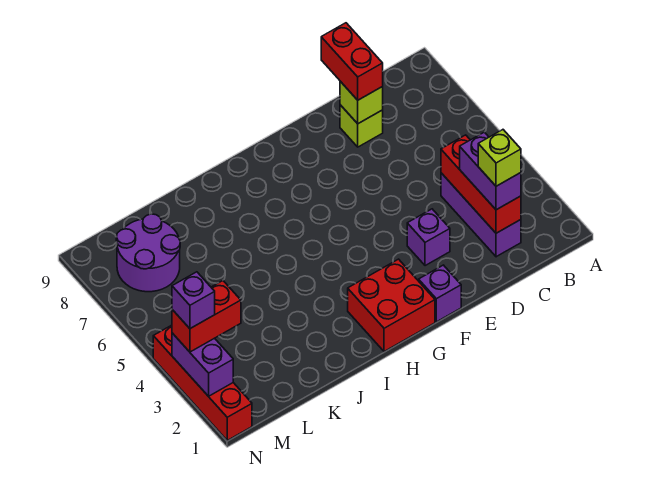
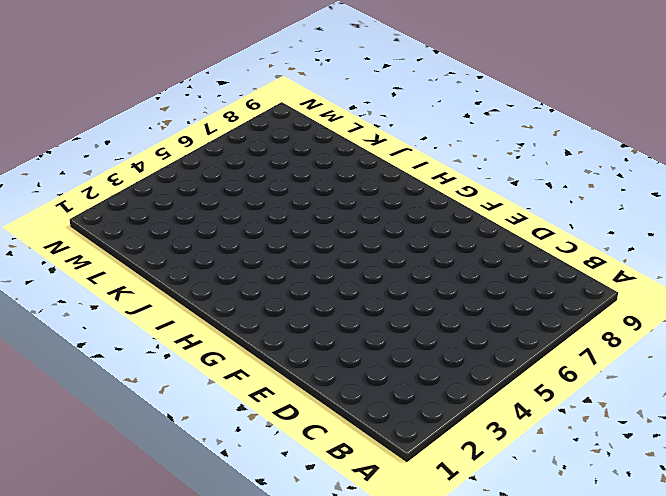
none -> purple brick C2:C4 level 1
none -> lime brick D8 level 1
none -> purple brick E3 level 1

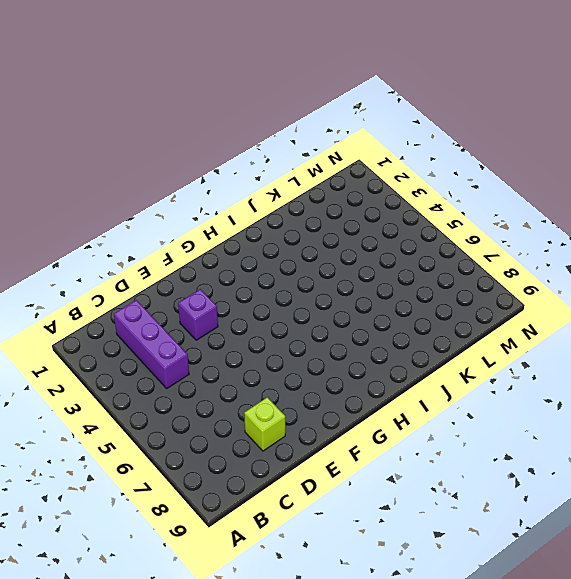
none -> purple brick F1 level 1
none -> red brick G1:H2 level 1
none -> purple round brick L7:M8 level 1

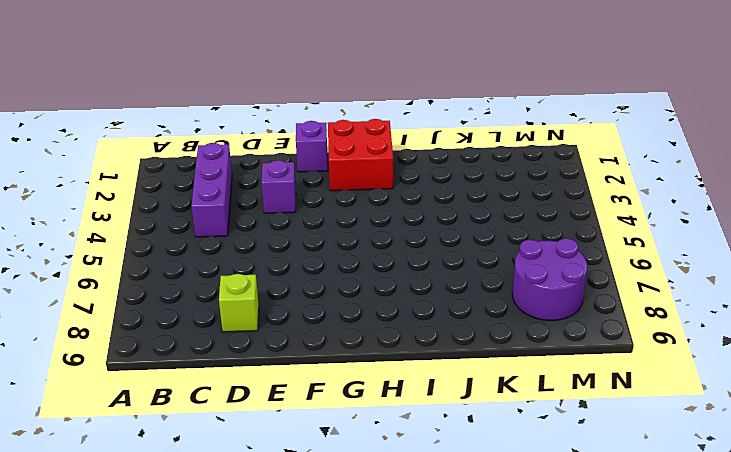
none -> red brick N1:N4 level 1
none -> red brick C2:C4 level 2
none -> lime brick D8 level 2

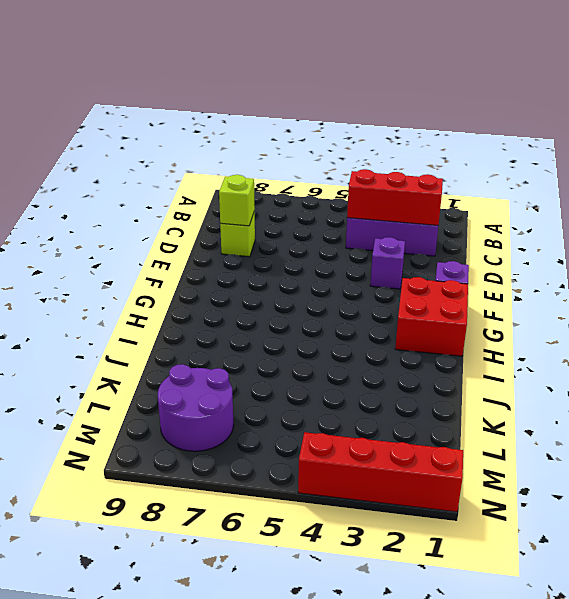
none -> purple brick N2:N3 level 2
none -> purple brick C2:C3 level 3
none -> red brick D8:D9 level 3

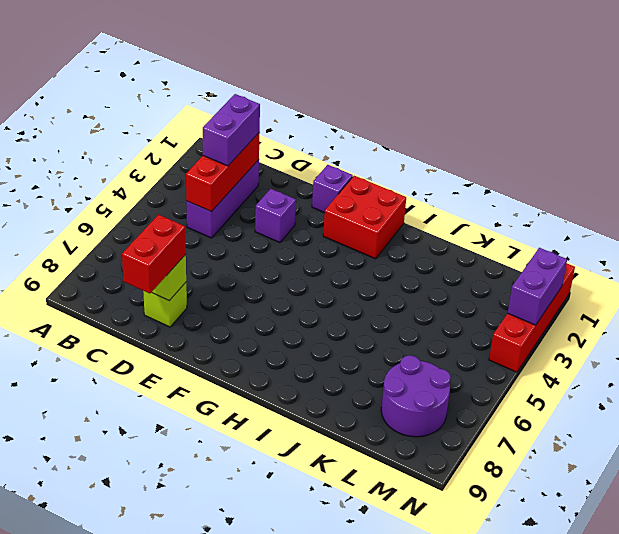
none -> red brick M3:N3 level 3
none -> lime brick C2 level 4
none -> purple brick N3 level 4

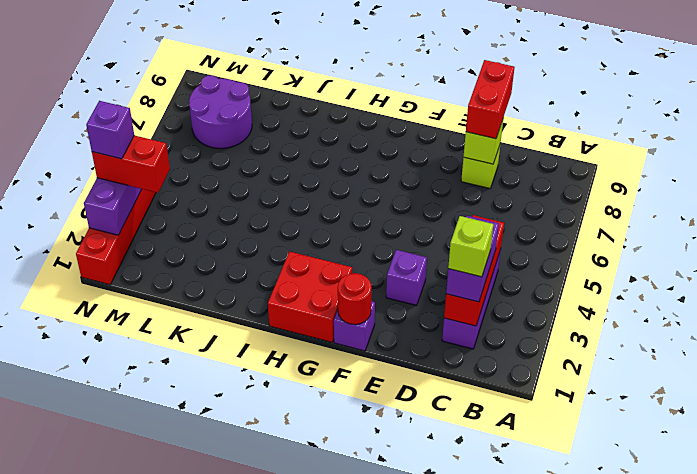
red round brick F1 level 2 -> none

